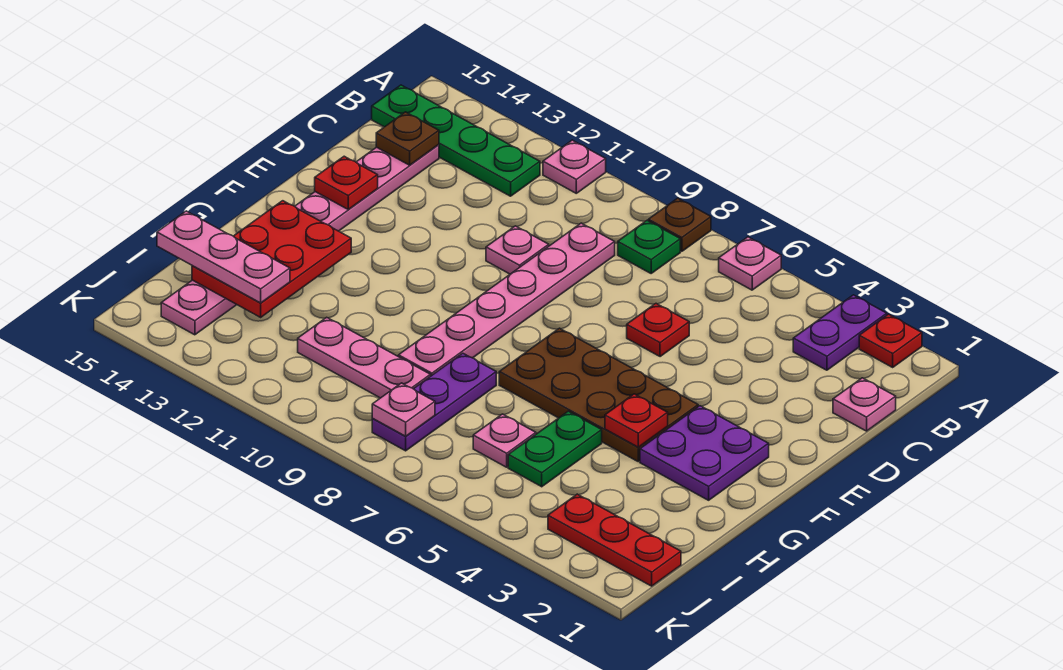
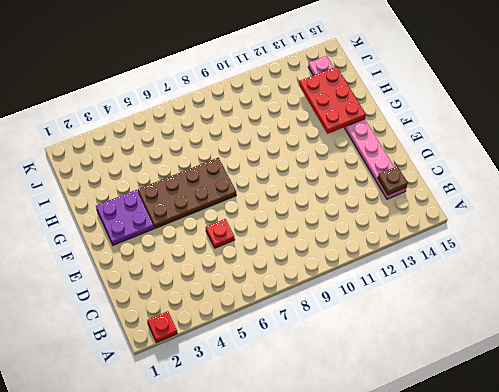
none -> purple plate A3:B3 level 1
none -> pink plate A6 level 1
none -> brown plate A8 level 1

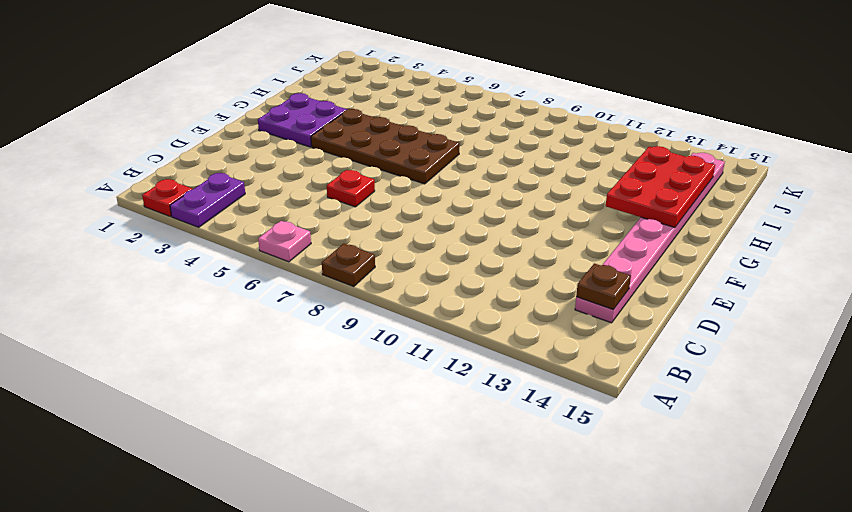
none -> pink plate A11 level 1
none -> green plate B8 level 1
none -> green plate B12:B15 level 1

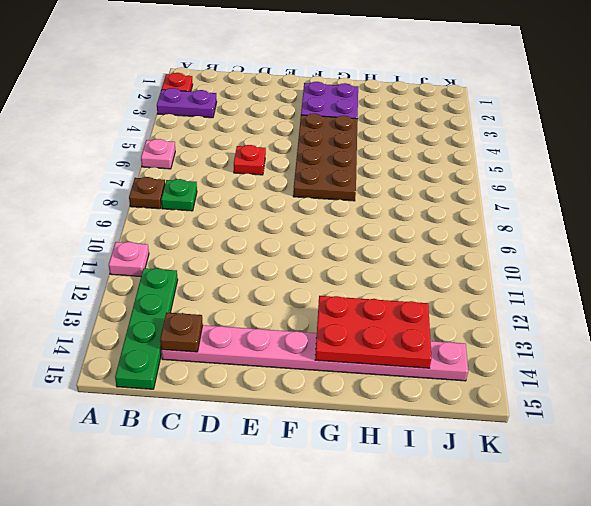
none -> pink plate C1 level 1
none -> pink plate C9:H9 level 1
none -> pink plate D10 level 1

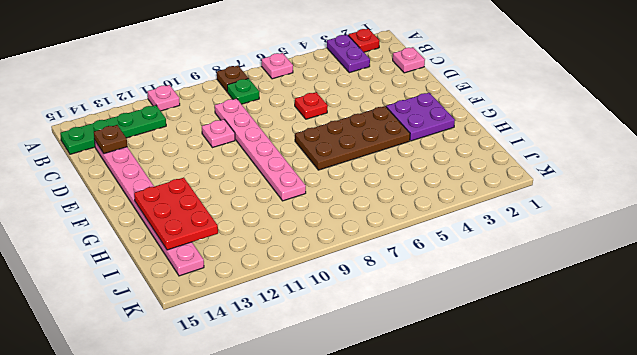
none -> green plate H5:I5 level 1
none -> purple plate H8:J8 level 1
none -> pink plate I6 level 1

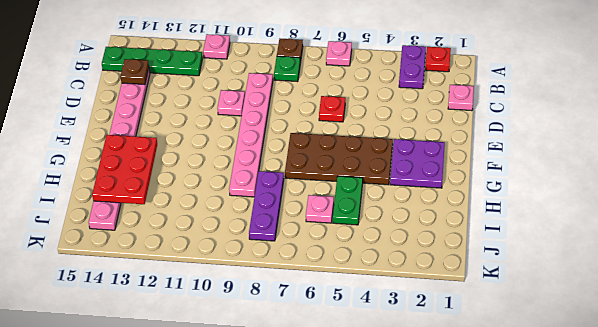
none -> pink plate I9:I11 level 1
none -> red plate J1:J3 level 1
none -> red plate E14 level 2

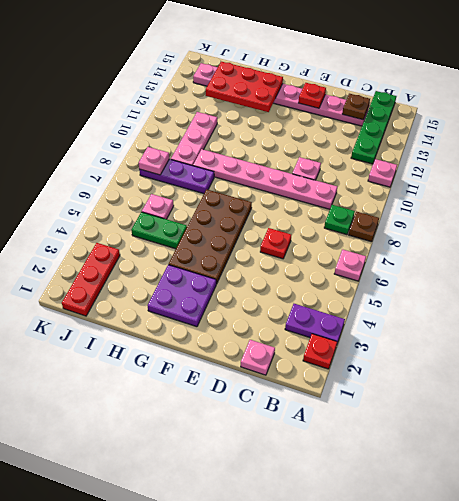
none -> red plate G4 level 2
none -> pink plate I13:I15 level 3

